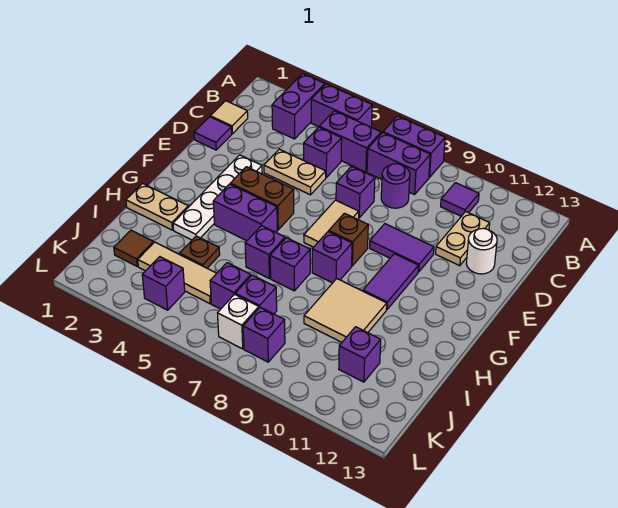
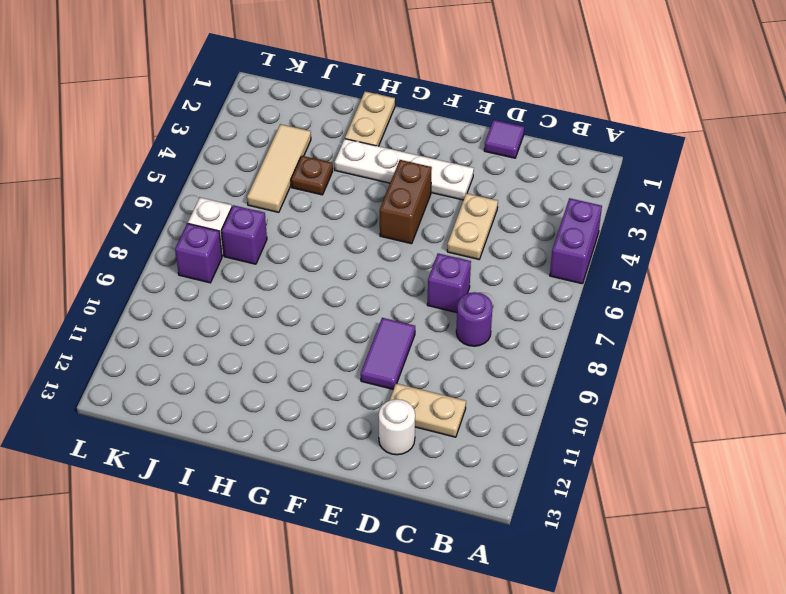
none -> purple brick A3:B3 level 1
none -> purple brick A7:A8 level 1
none -> purple brick B5:B6 level 1
none -> purple brick B7:B8 level 1

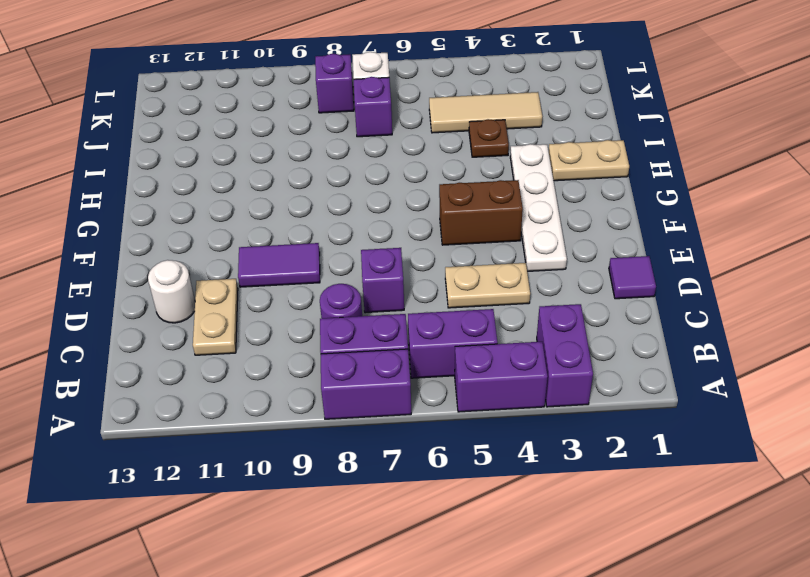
none -> purple tile B10 level 1
none -> tan tile C1 level 1
none -> purple brick C5 level 1
none -> tan tile E7:F7 level 1

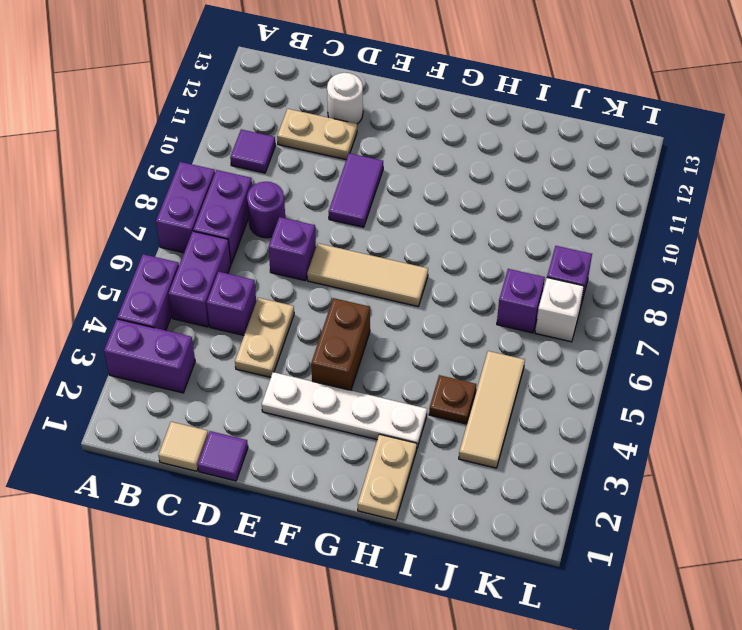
tan tile E7:G7 level 1 -> tan tile E7:F7 level 1
none -> brown brick F8 level 1
none -> purple tile F10:G10 level 1
none -> purple brick G4:G5 level 1
none -> purple brick G8 level 1

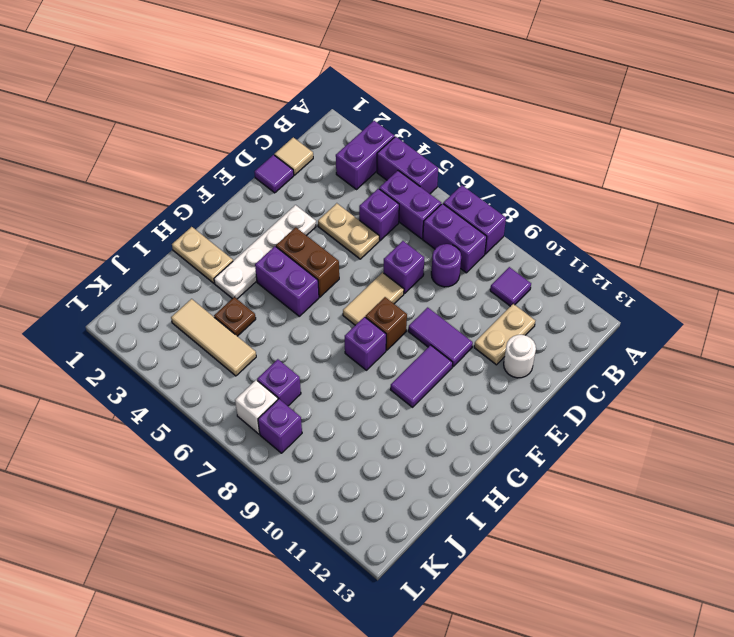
none -> purple brick H6 level 1
none -> purple brick H7 level 1
none -> tan tile H9:I10 level 1
none -> brown tile J2 level 1

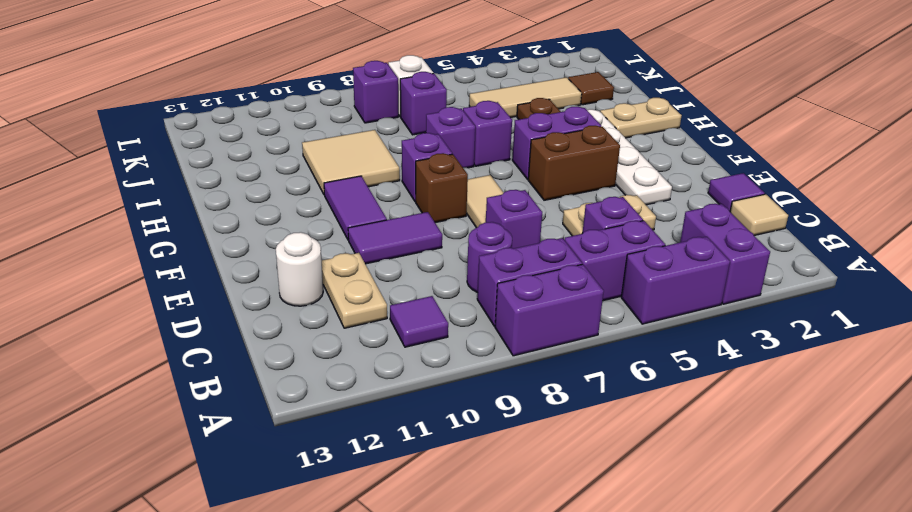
none -> purple brick J6 level 1
none -> purple brick J11 level 1
none -> purple brick K4 level 1

